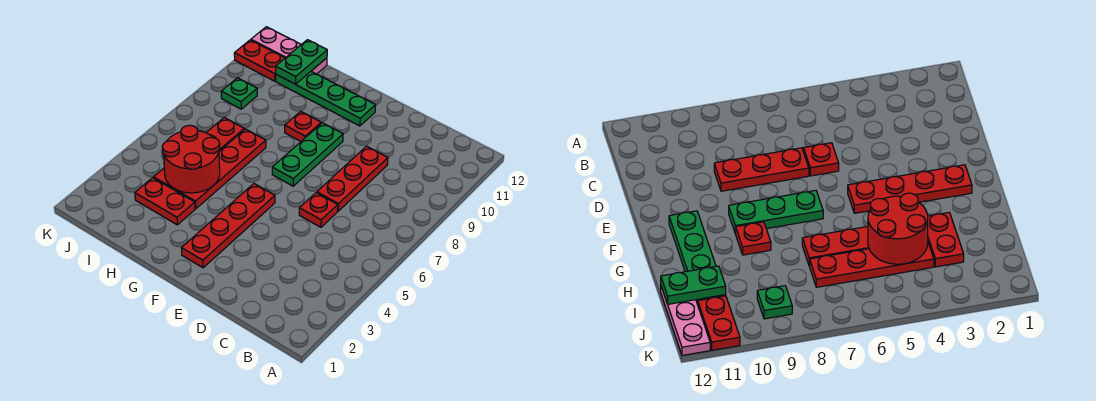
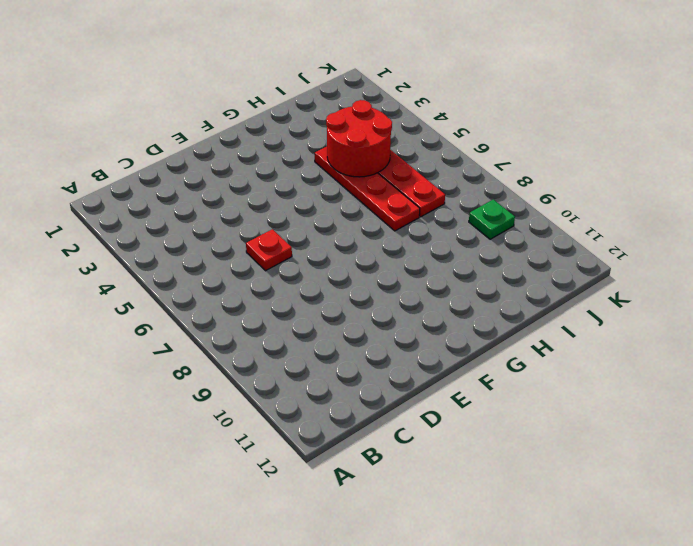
none -> red plate D7:D9 level 1
none -> red plate F2:F5 level 1
none -> green plate F7:F9 level 1

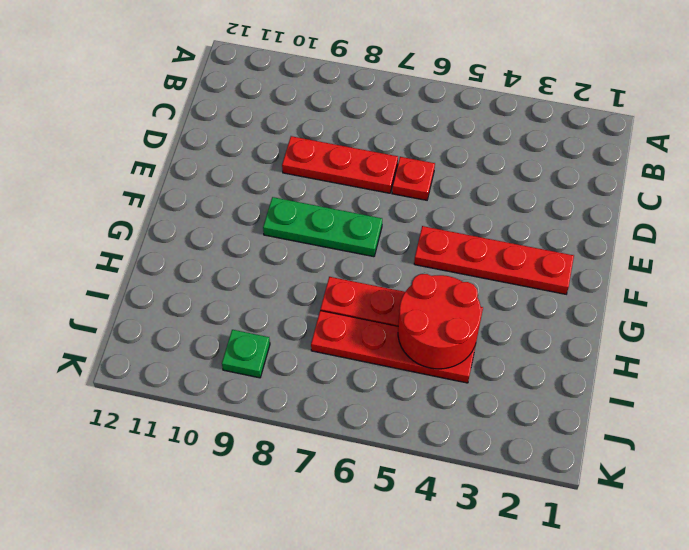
none -> green plate F11:I11 level 1
none -> red plate G9 level 1
none -> red plate H3:I3 level 1

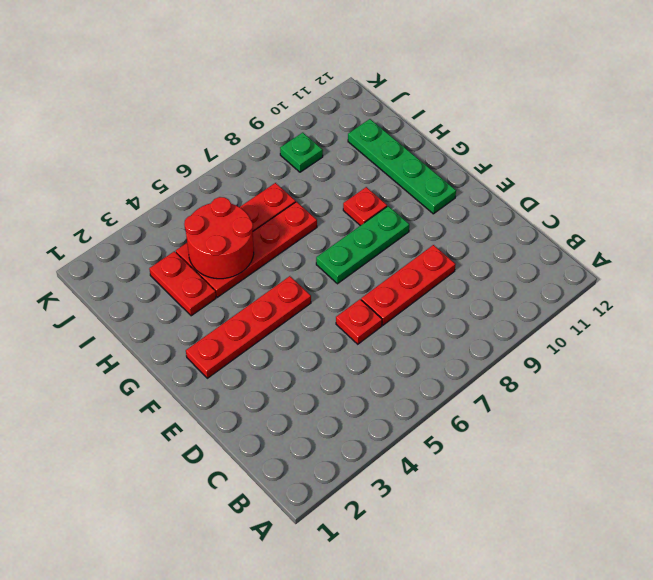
none -> pink plate I12:K12 level 1
none -> red plate J11:K11 level 1
none -> green plate I11:I12 level 2

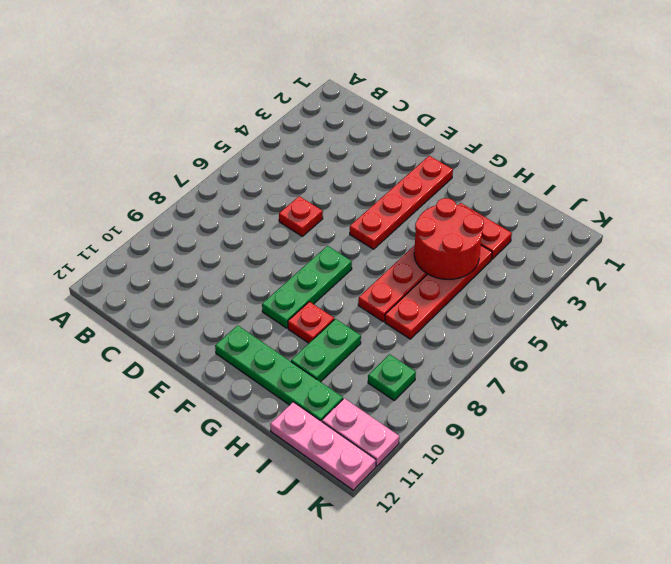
green plate H9:H10 level 1 -> green plate I11:I12 level 2
pink plate J11:K11 level 1 -> red plate J11:K11 level 1
none -> red plate D7:D9 level 1

